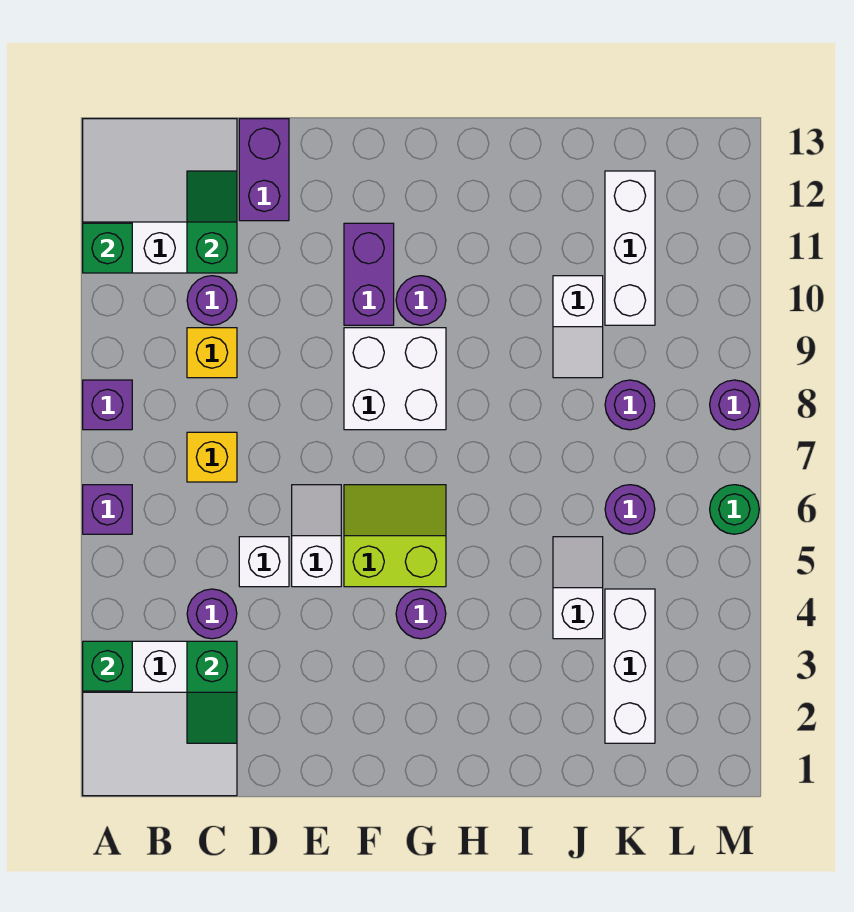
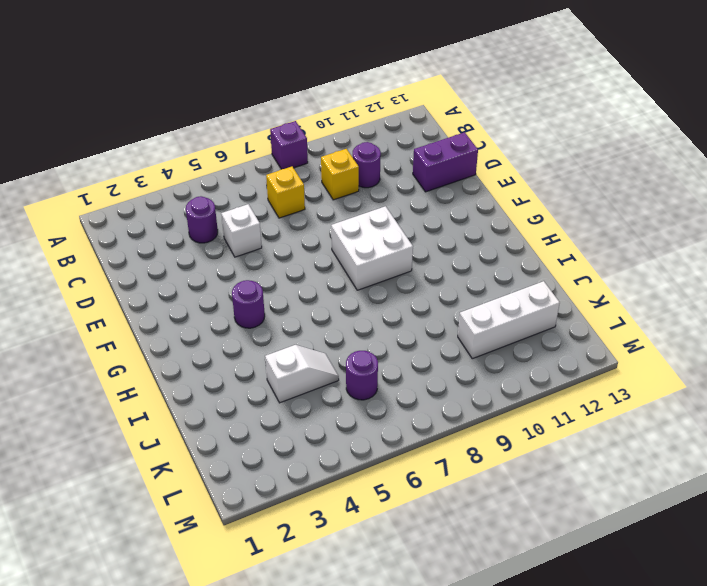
none -> white slope A1:C3 level 1 top 3
none -> purple brick A6 level 1
none -> white slope A11:C13 level 1 top 11

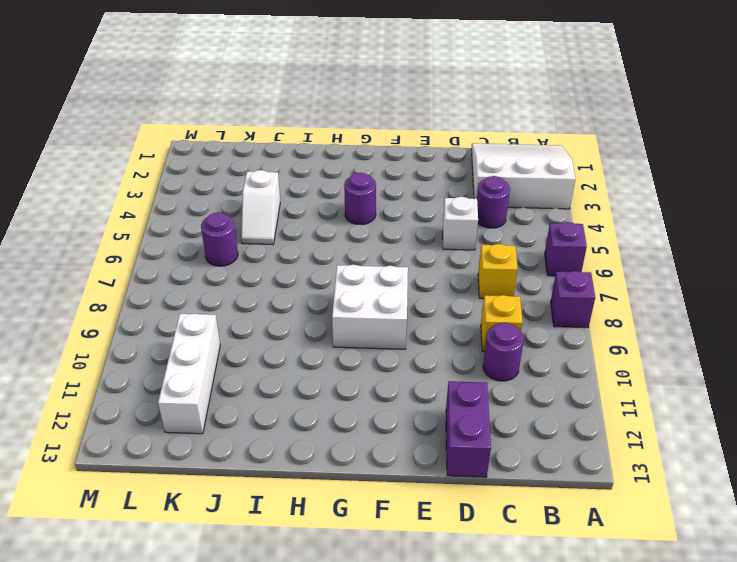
none -> white slope A11:C13 level 1 top 11
none -> white slope E5:E6 level 1 top 5
none -> lime slope F5:G6 level 1 top 5

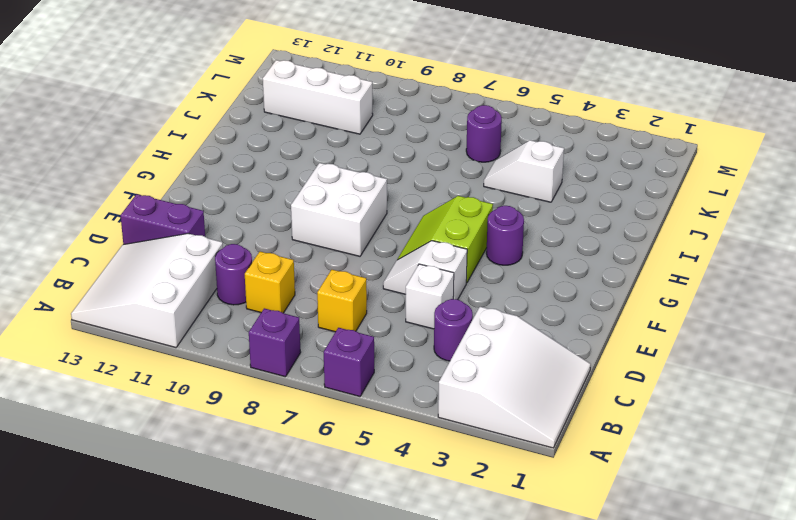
none -> purple brick F10:F11 level 1
none -> purple round brick G10 level 1
none -> white slope J9:J10 level 1 top 10

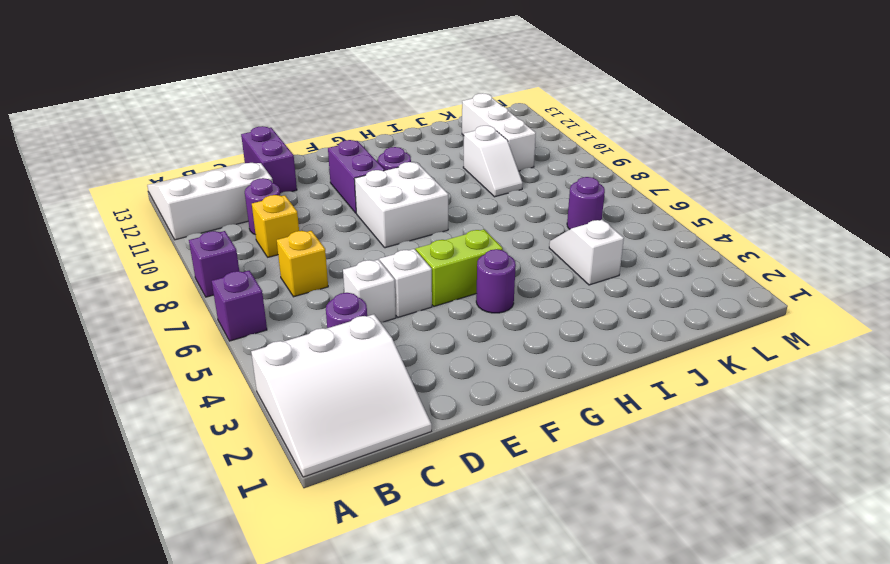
none -> white brick K2:K4 level 1
none -> purple round brick K8 level 1
none -> green round brick M6 level 1

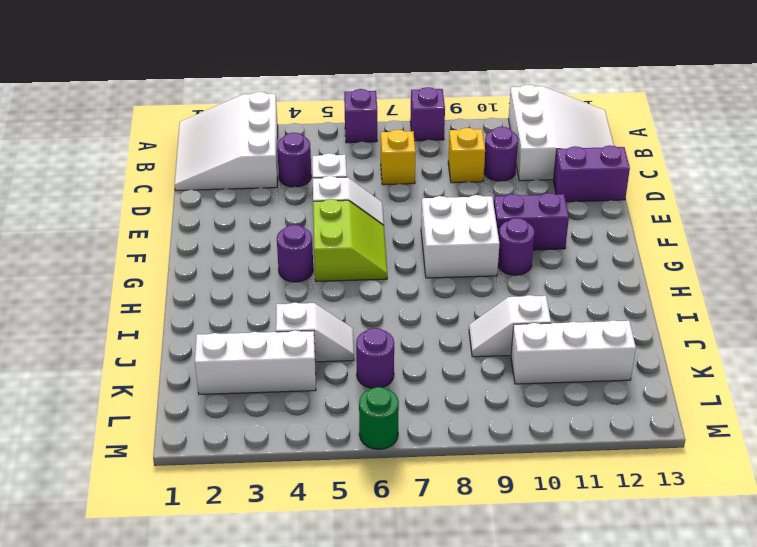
none -> purple round brick K8 level 1
none -> purple round brick M8 level 1
none -> green brick A3 level 2

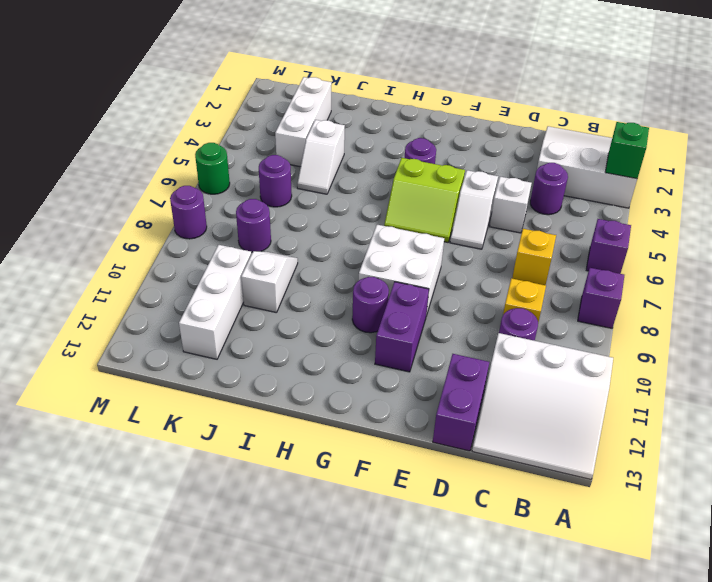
none -> green brick A11 level 2
none -> green slope C2:C3 level 2 top 3
none -> green slope C11:C12 level 2 top 11

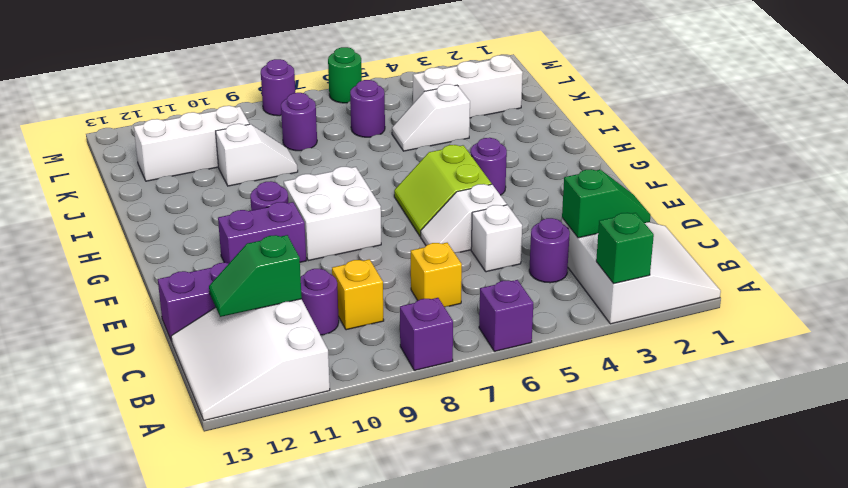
none -> green brick A11 level 2

